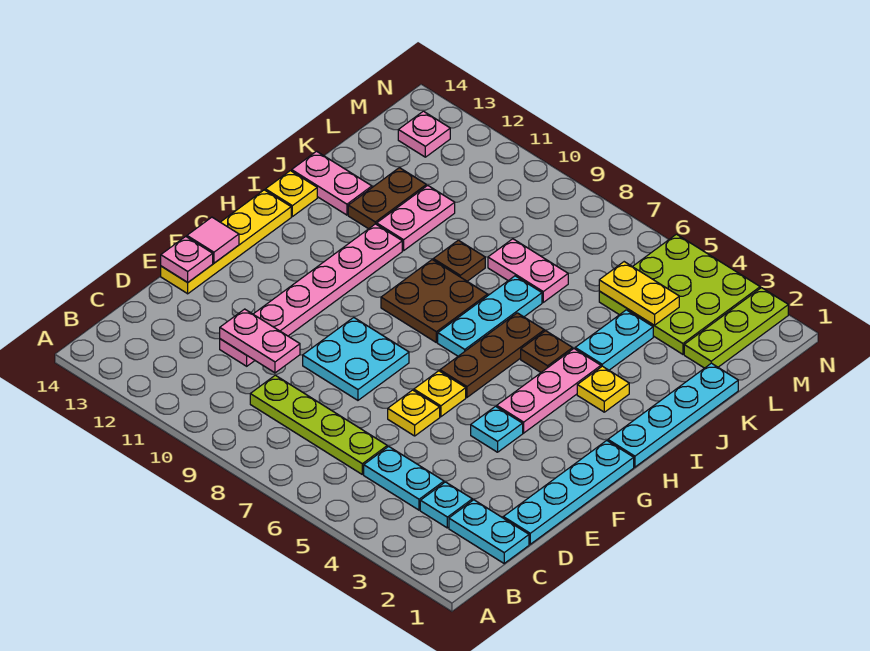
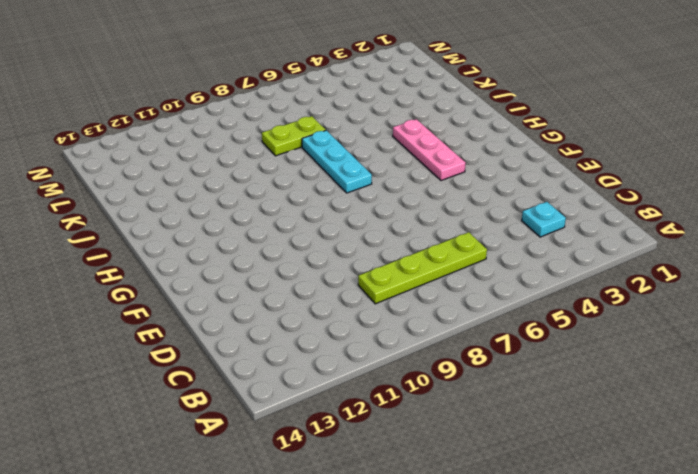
lime plate K7:K8 level 1 -> pink plate K7:K8 level 1
none -> cyan plate C1:C2 level 1
none -> cyan plate C4:C5 level 1
none -> cyan plate D1:G1 level 1
none -> pink plate D11:I11 level 1

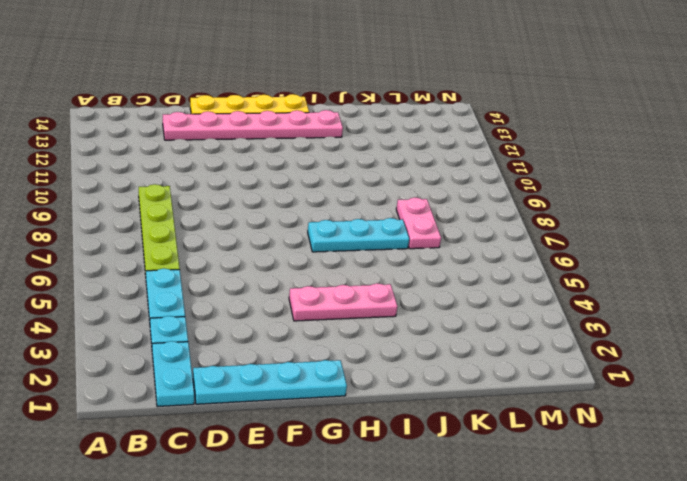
pink plate D13:I13 level 1 -> pink plate D11:I11 level 1
none -> yellow plate E6 level 1
none -> cyan plate E8:F9 level 1
none -> cyan plate F4 level 1
none -> yellow plate F6 level 1

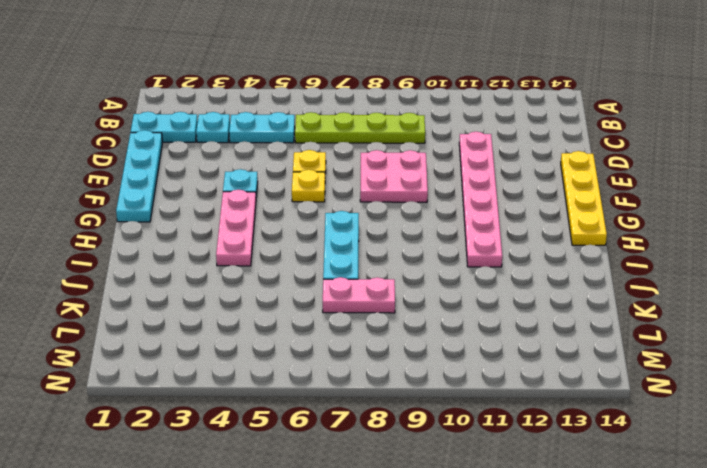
pink plate E8:F9 level 1 -> cyan plate E8:F9 level 1
none -> brown plate G6:I6 level 1
none -> cyan plate H1:K1 level 1
none -> brown plate H8:I9 level 1
none -> yellow plate I3 level 1

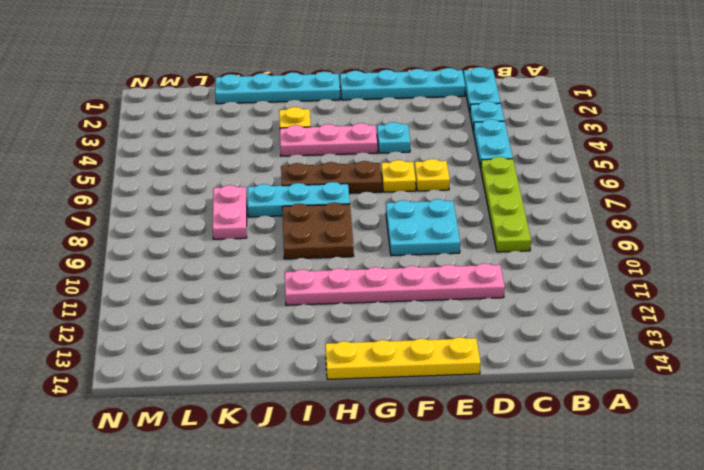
none -> brown plate I5 level 1
none -> yellow plate I14 level 1
none -> cyan plate J4:K4 level 1
none -> brown plate J9 level 1

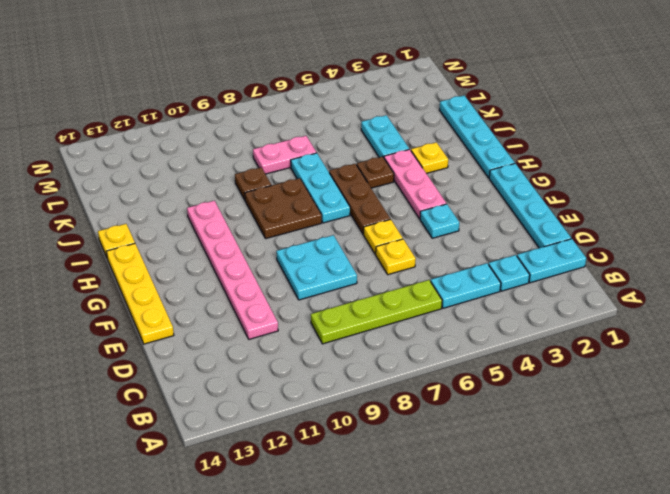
none -> pink plate J11:K11 level 1
none -> brown plate J12:K12 level 1
none -> pink plate J13:J14 level 1
none -> lime plate L2:N2 level 1

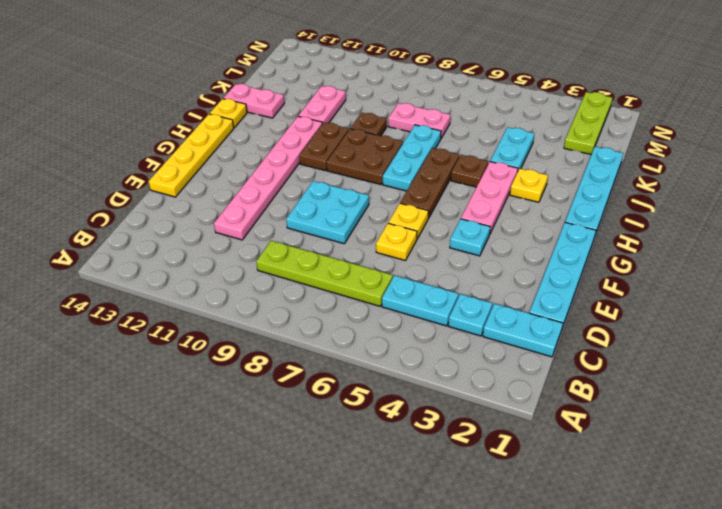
brown plate H10:I10 level 1 -> brown plate J12:K12 level 1
none -> lime plate L3:N5 level 1
none -> pink plate M13 level 1
none -> pink plate D10:D11 level 2
none -> pink plate E14 level 2

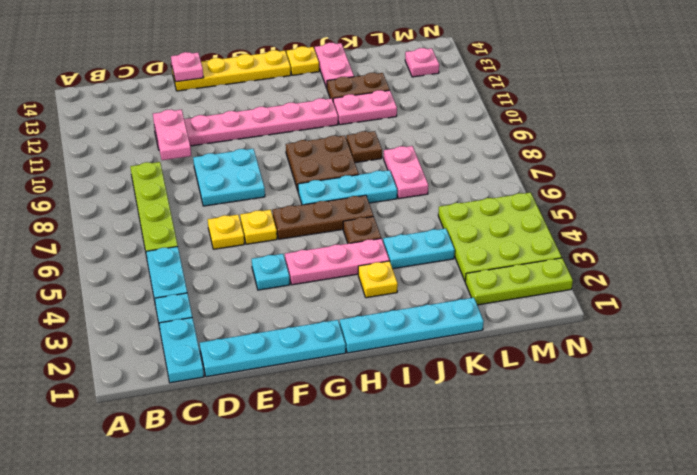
none -> pink tile F14 level 2
none -> yellow plate L4:L5 level 2

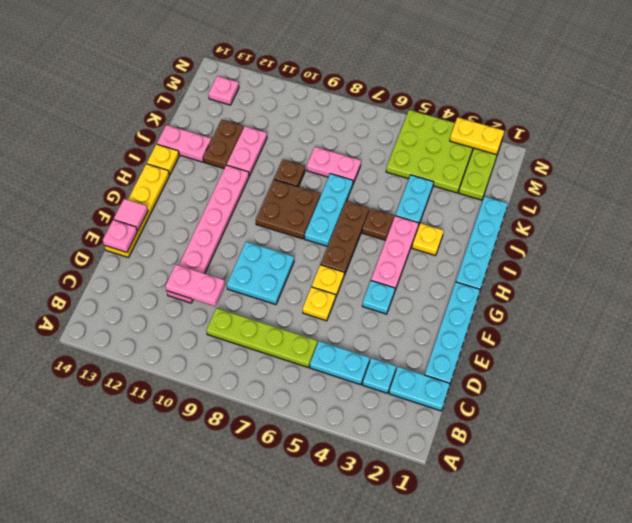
yellow plate N2:N3 level 2 -> yellow plate L4:L5 level 2

